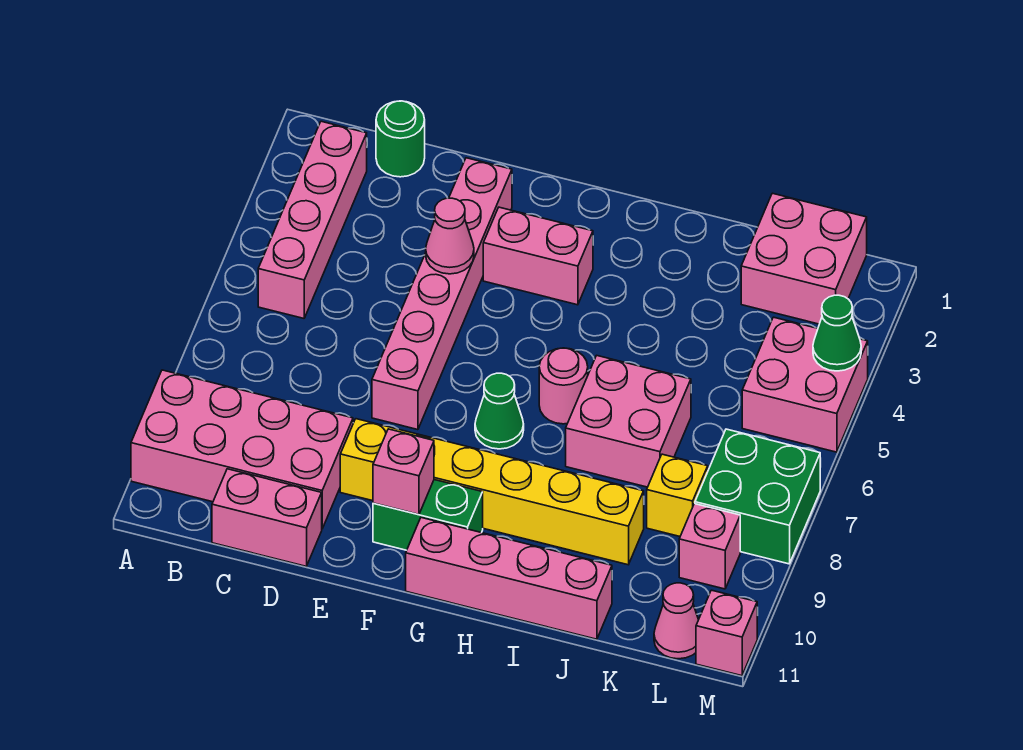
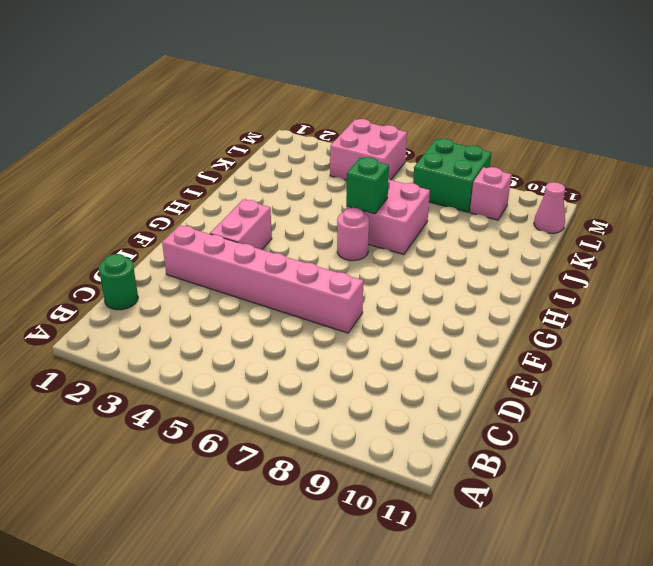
green brick I6 level 2 -> none
none -> pink brick A9:D10 level 1
none -> pink brick B2:B5 level 1
none -> pink brick C11:D11 level 1

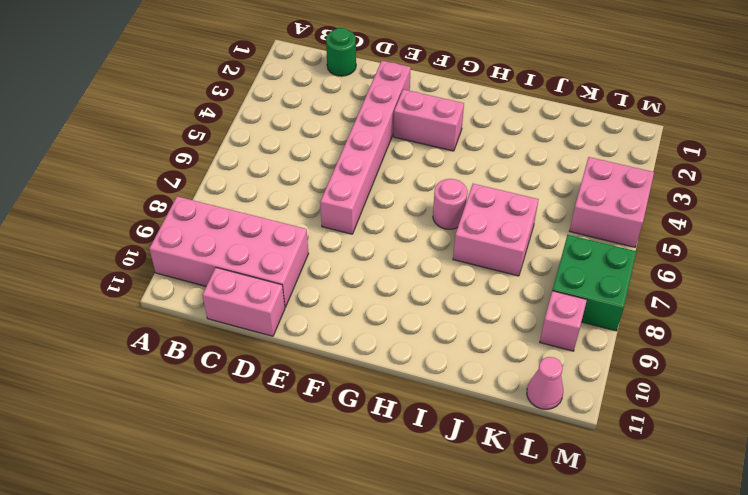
none -> pink brick B2:B5 level 1
none -> yellow brick E9:J9 level 1
none -> green brick F10:G10 level 1

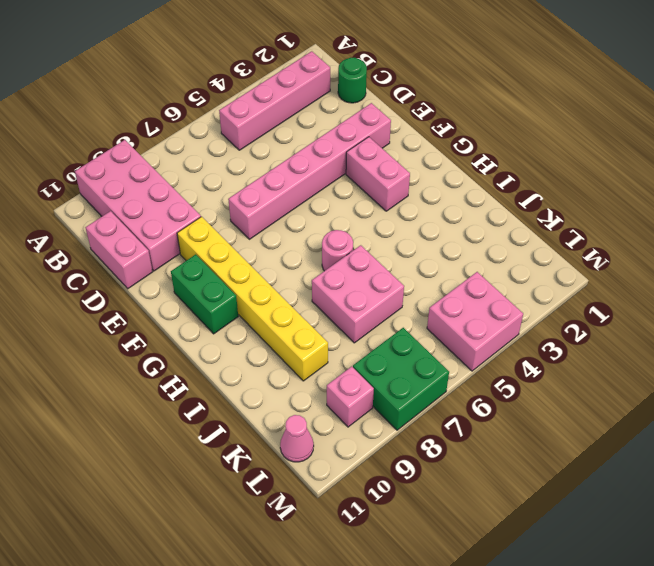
none -> green cone G7 level 1
none -> pink brick G11:J11 level 1
none -> pink brick K1:L2 level 1

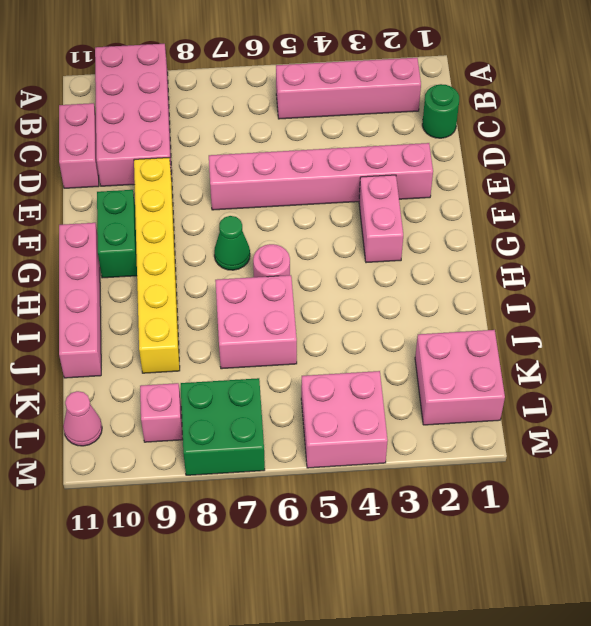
none -> yellow brick K8 level 1
none -> pink brick M11 level 1
none -> pink cone E4 level 2

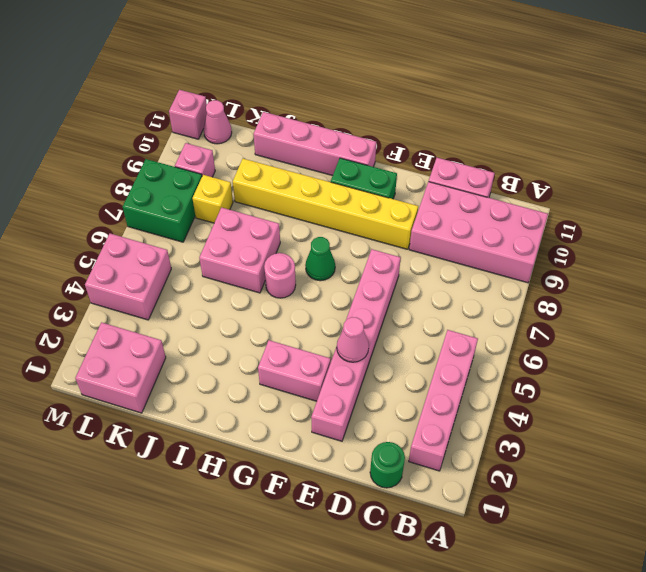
none -> pink brick F10 level 2
none -> green cone M4 level 2

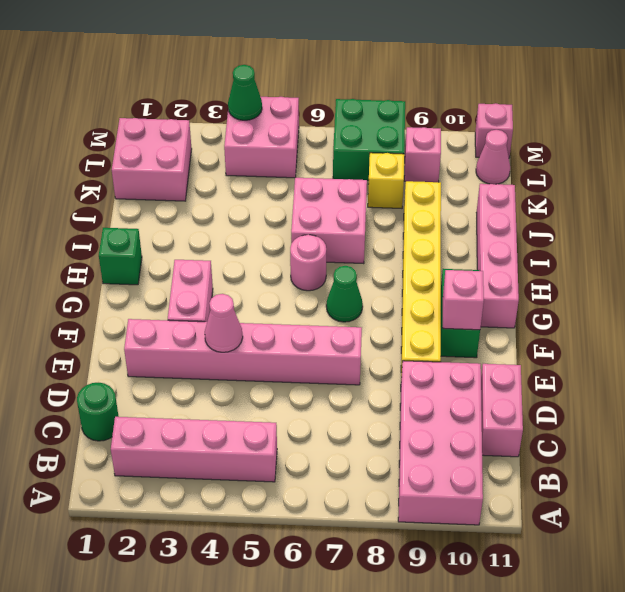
green brick H1 level 1 -> none

